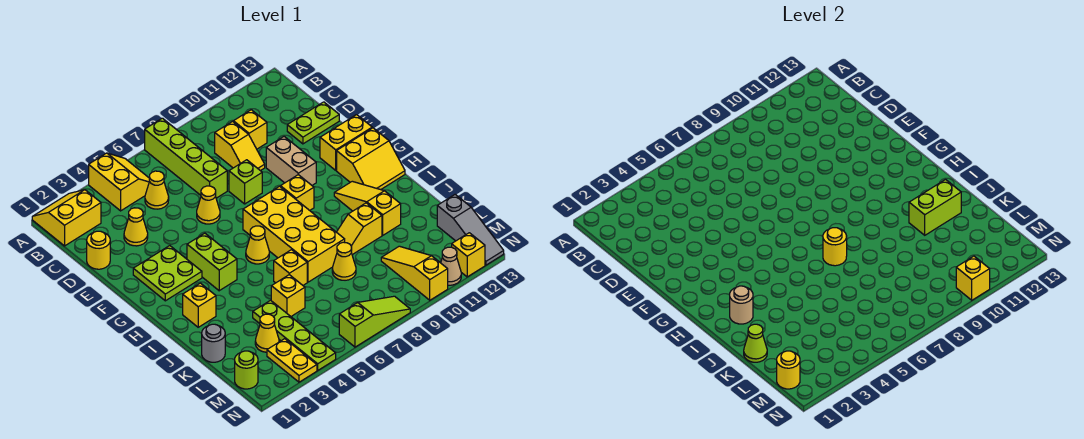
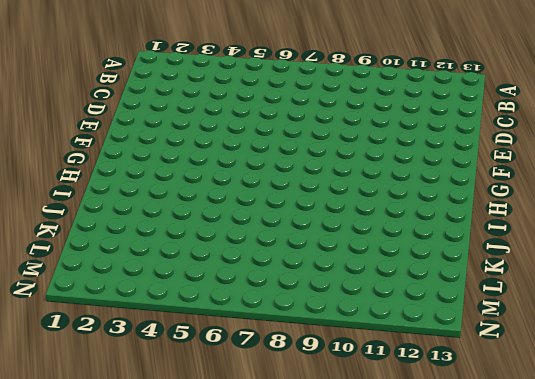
none -> yellow slope A1:B2 level 1 top B
none -> yellow slope A4:B5 level 1 top 4
none -> lime brick A7:D7 level 1
none -> yellow cone C5 level 1

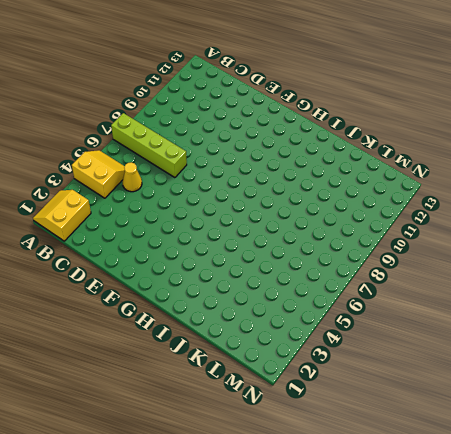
none -> yellow slope C9:D9 level 1 top C
none -> yellow brick C10 level 1
none -> yellow round brick D1 level 1
none -> yellow cone D3 level 1

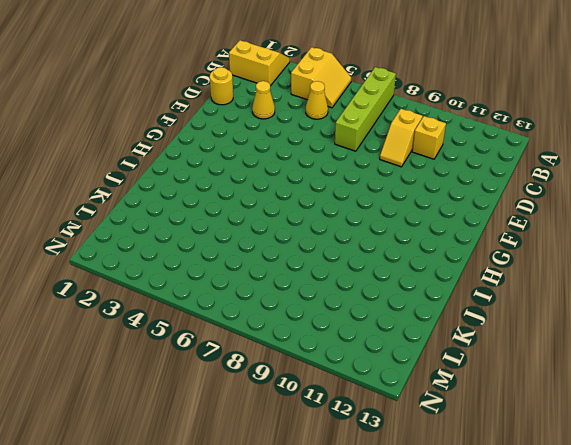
none -> lime plate D12:D13 level 1
none -> yellow cone E6 level 1
none -> lime brick E8 level 1
none -> tan brick E10:F10 level 1

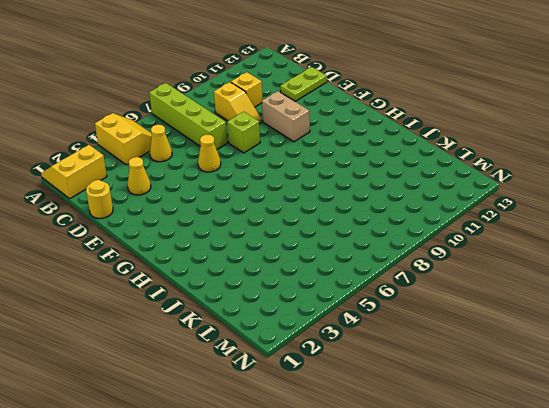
none -> lime plate F2:G3 level 1
none -> yellow brick F12:F13 level 1
none -> lime brick G4:H4 level 1
none -> yellow brick G7:J8 level 1

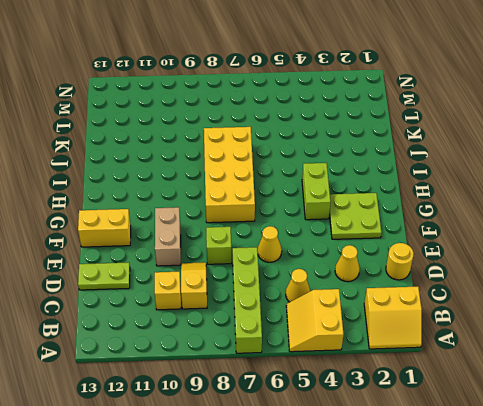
none -> yellow brick G9 level 1
none -> yellow slope G12:H13 level 1 top G
none -> yellow cone H6 level 1
none -> yellow slope H11:J11 level 1 top J

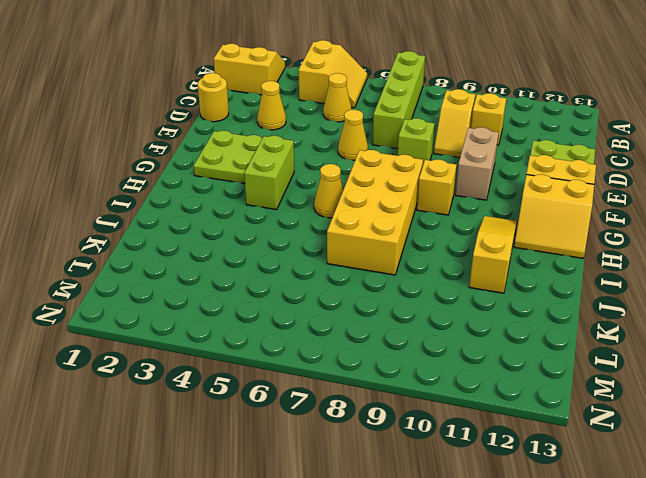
none -> yellow brick I2 level 1
none -> yellow brick J6 level 1
none -> yellow slope J9:J10 level 1 top 10
none -> grey round brick K1 level 1

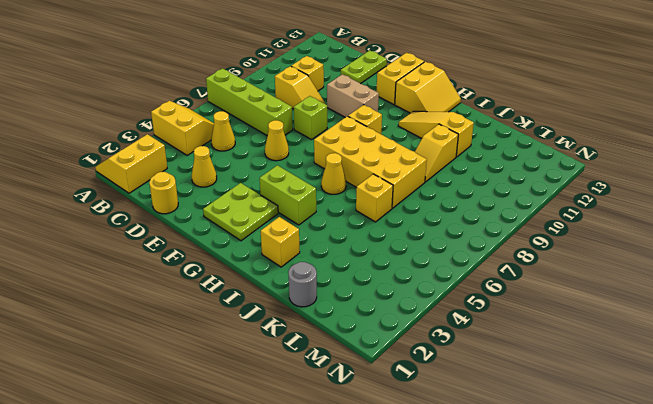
none -> lime plate K4:N4 level 1
none -> yellow brick K5 level 1
none -> yellow cone K8 level 1
none -> yellow cone L3 level 1

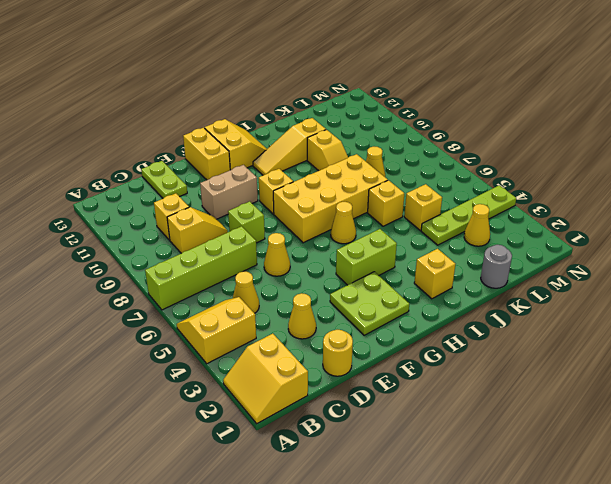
none -> yellow slope L10:N10 level 1 top N
none -> grey slope L13:N13 level 1 top L
none -> lime round brick M1 level 1
none -> yellow plate M3:N3 level 1

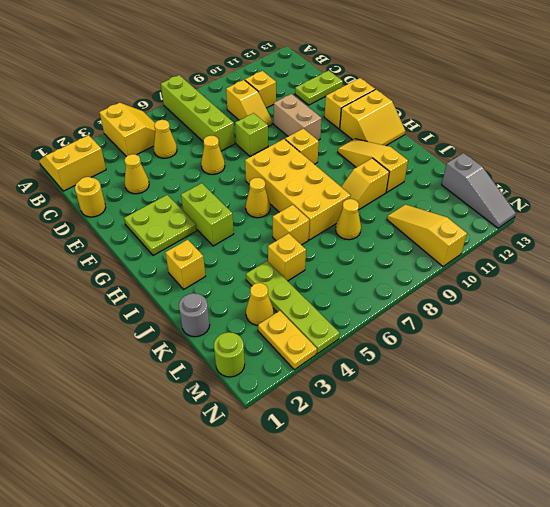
none -> lime slope N6:N8 level 1 top 6
none -> tan cone N11 level 1
none -> yellow brick N12 level 1
none -> tan round brick I2 level 2

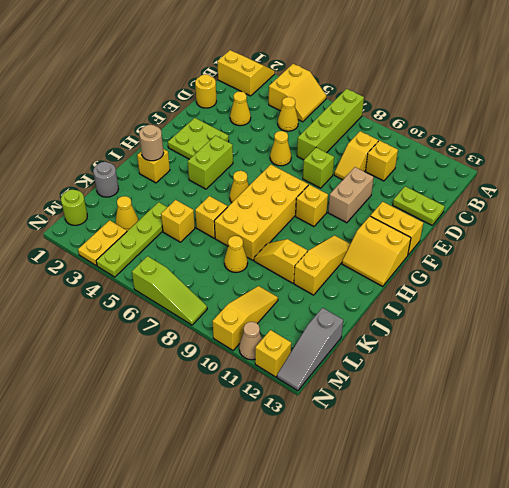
none -> yellow round brick I7 level 2
none -> lime brick J11:J12 level 2
none -> lime cone K1 level 2
none -> yellow round brick M1 level 2

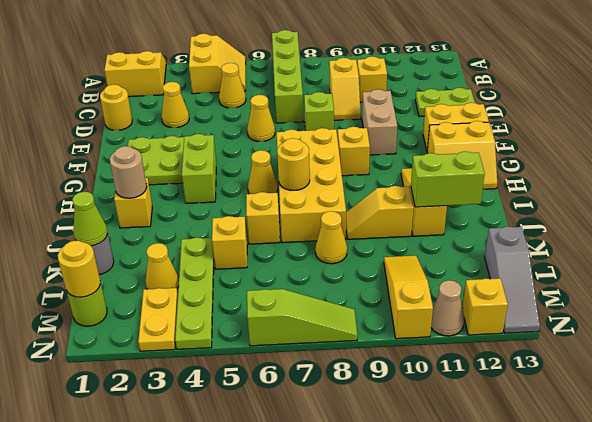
none -> yellow brick N10 level 2

